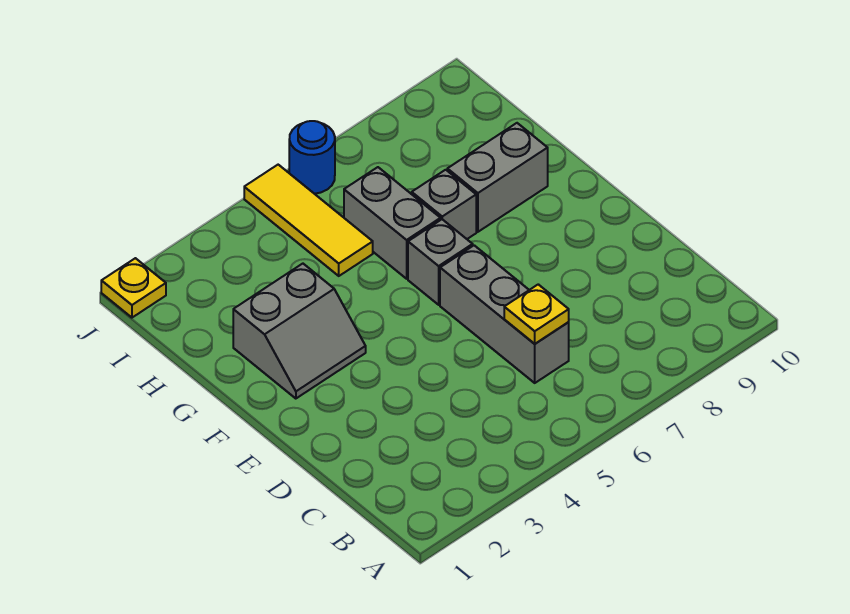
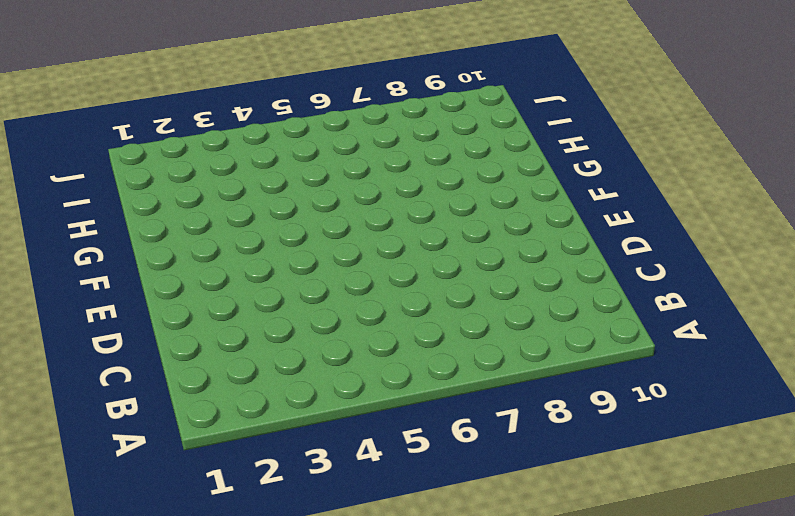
none -> grey brick C6:E6 level 1
none -> grey slope F2:G3 level 1 top G

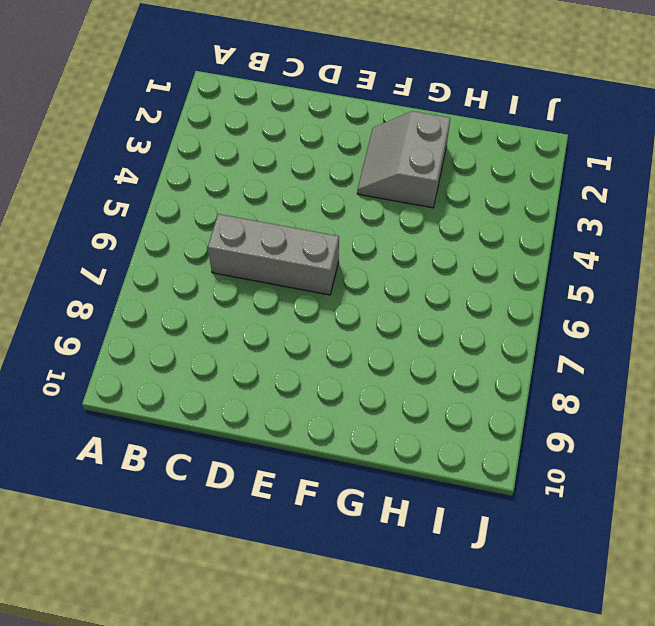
none -> grey brick F6 level 1
none -> grey brick G6:H6 level 1

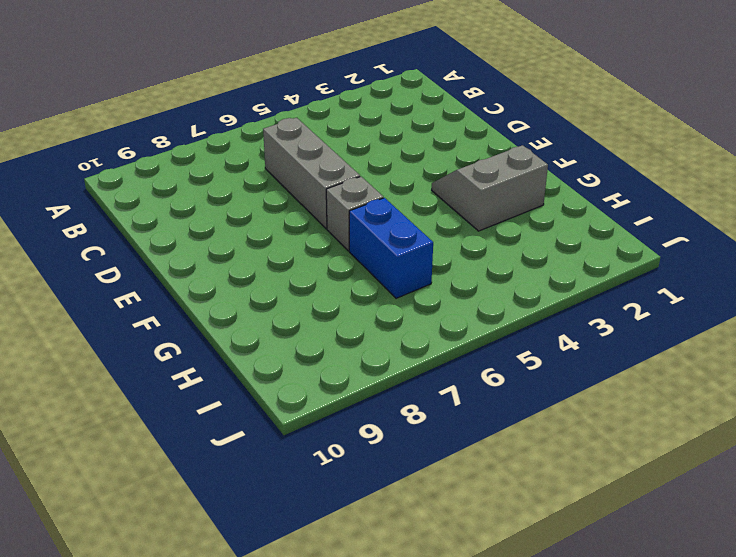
blue brick G6:H6 level 1 -> grey brick G6:H6 level 1
none -> grey brick G7 level 1
none -> grey brick G8:G9 level 1

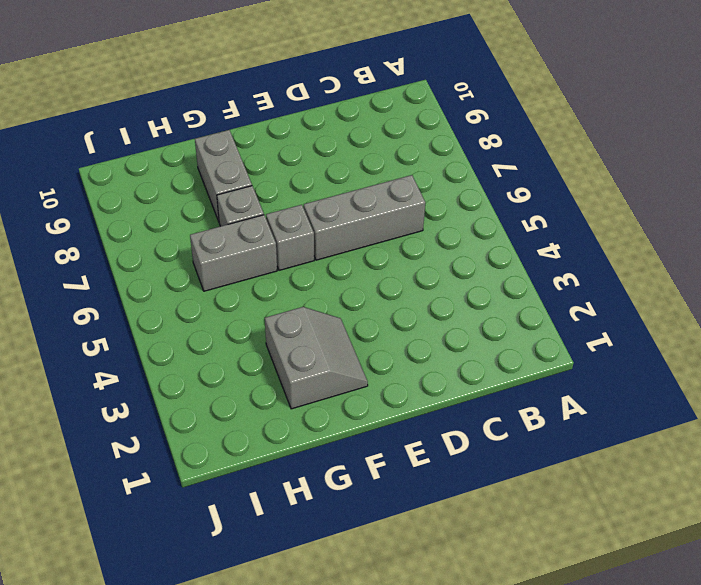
none -> yellow tile H5:J5 level 1
none -> yellow plate J1 level 1

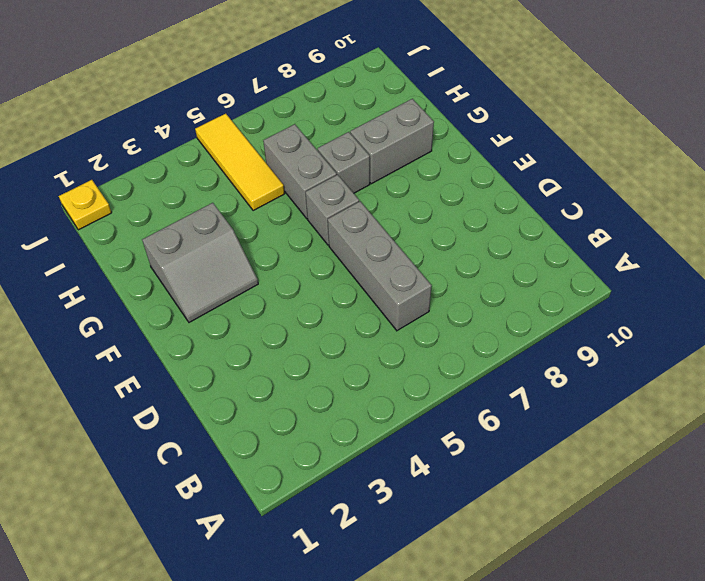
none -> blue round brick J6 level 1
none -> yellow plate C6 level 2

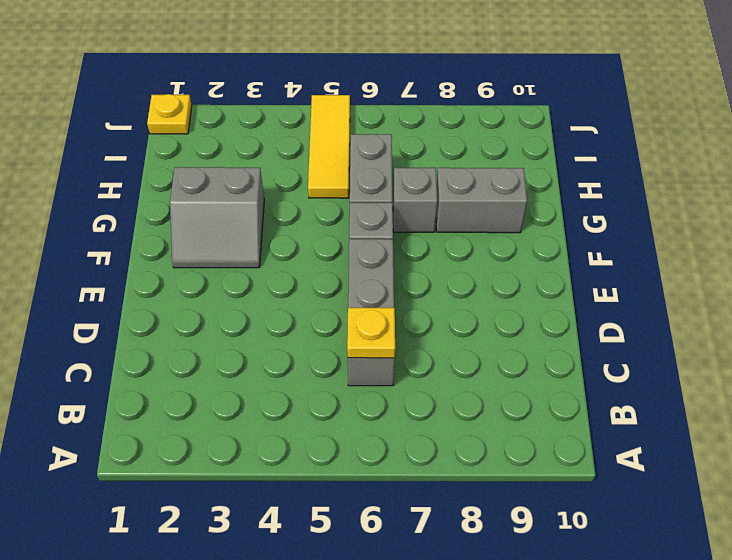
none -> blue round brick J6 level 1

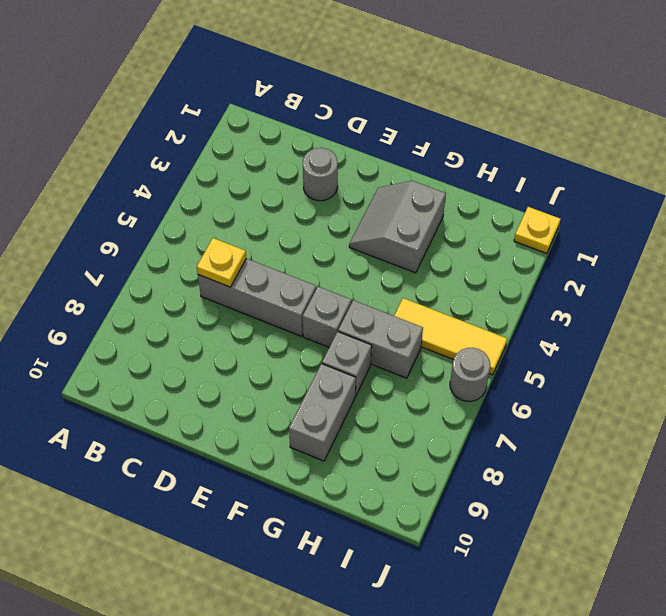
grey round brick D2 level 1 -> none
grey round brick J6 level 1 -> blue round brick J6 level 1

